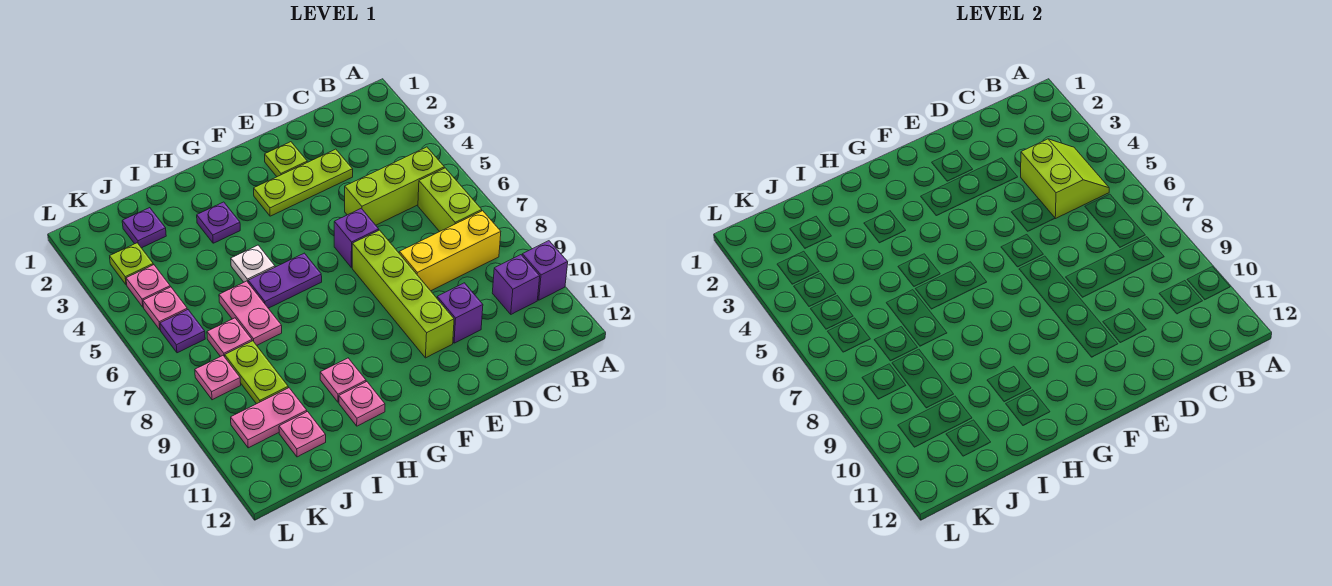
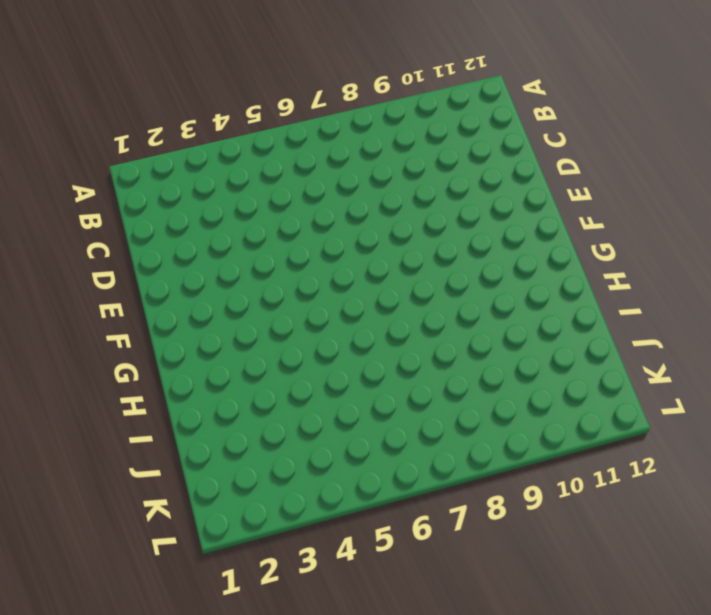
none -> purple brick A10 level 1
none -> lime brick B5:D5 level 1
none -> lime brick B6:B7 level 1

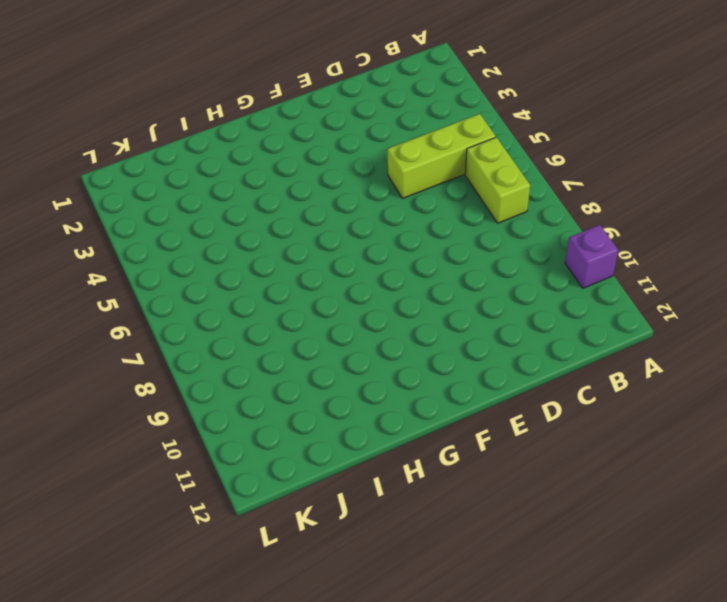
none -> yellow brick B8:D8 level 1
none -> purple brick B10 level 1
none -> lime plate D3:F3 level 1

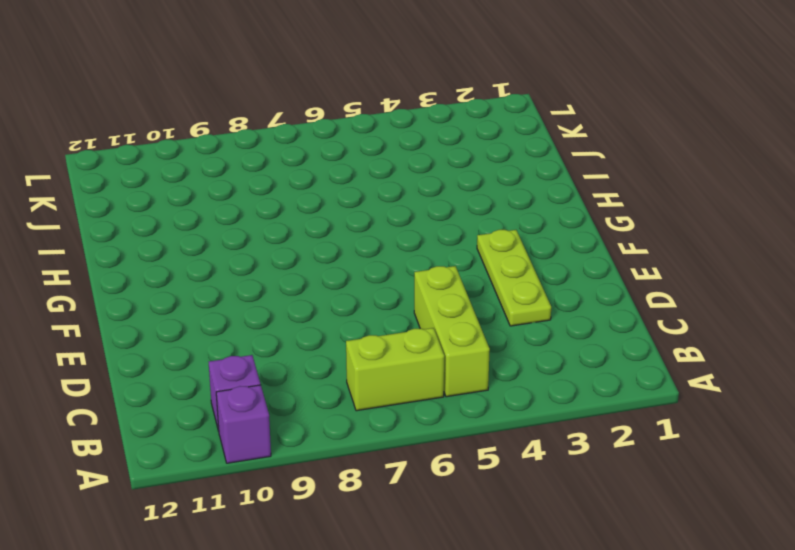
none -> yellow brick B8:D8 level 1
none -> purple brick D10 level 1
none -> lime plate E2 level 1

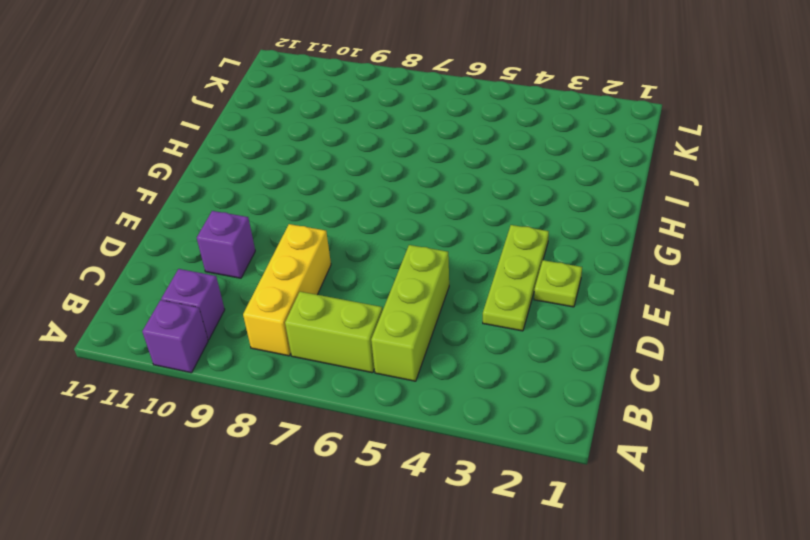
none -> purple brick E6 level 1
none -> lime brick E7:E10 level 1
none -> purple plate G6:H6 level 1

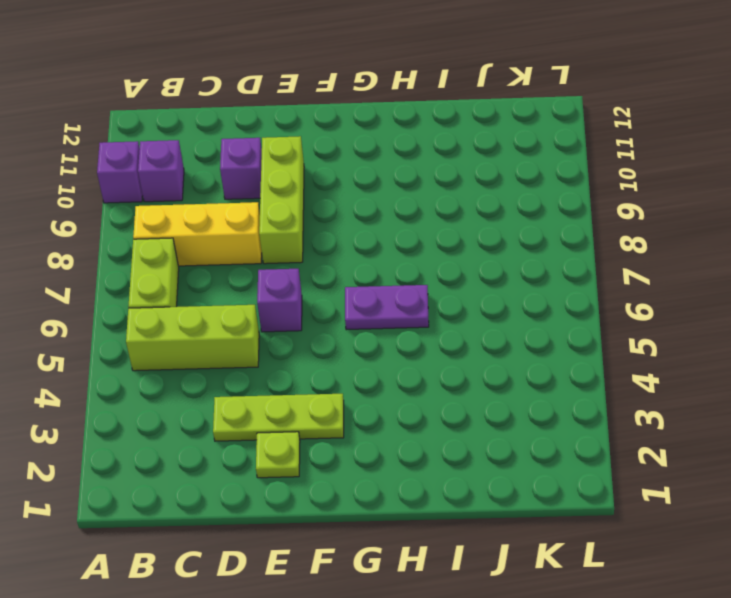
lime brick E8:E10 level 1 -> lime brick E7:E10 level 1
none -> purple plate H3 level 1
none -> white plate H5 level 1
none -> pink plate H10 level 1

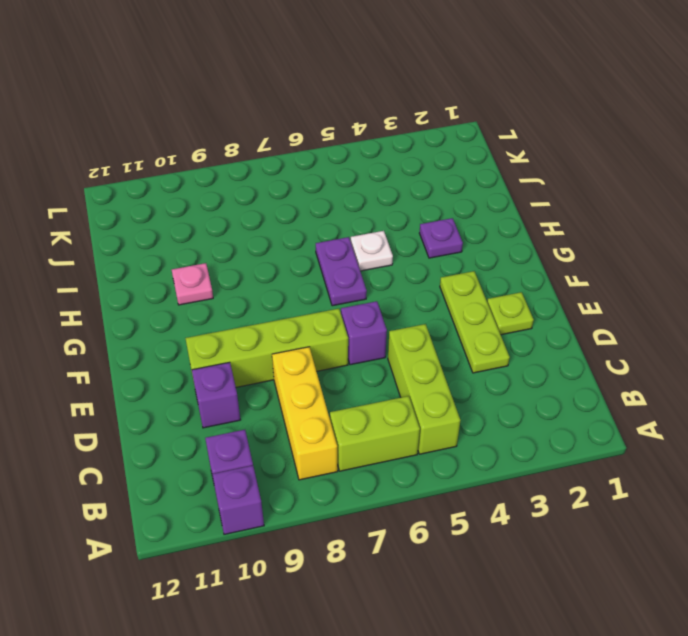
none -> pink plate H11 level 1
none -> pink plate I6:I7 level 1
none -> purple plate J2 level 1

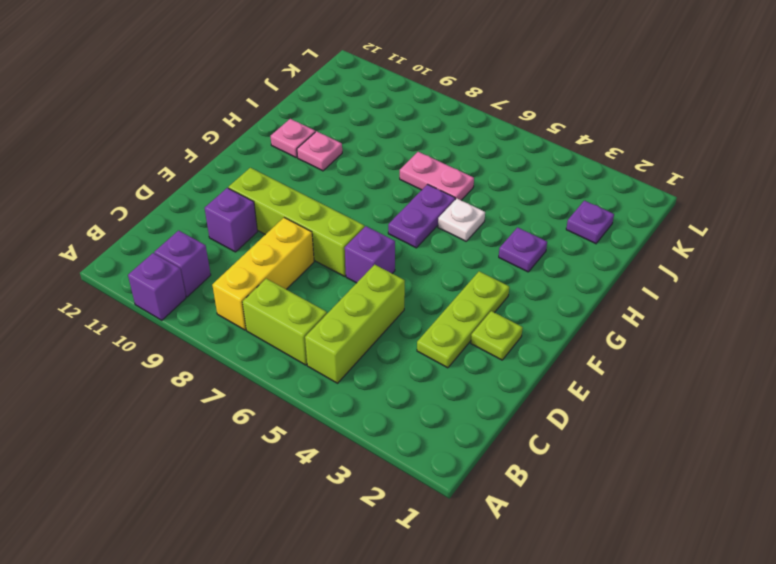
none -> pink plate J7 level 1
none -> lime plate J8:J9 level 1
none -> pink plate J10:K10 level 1

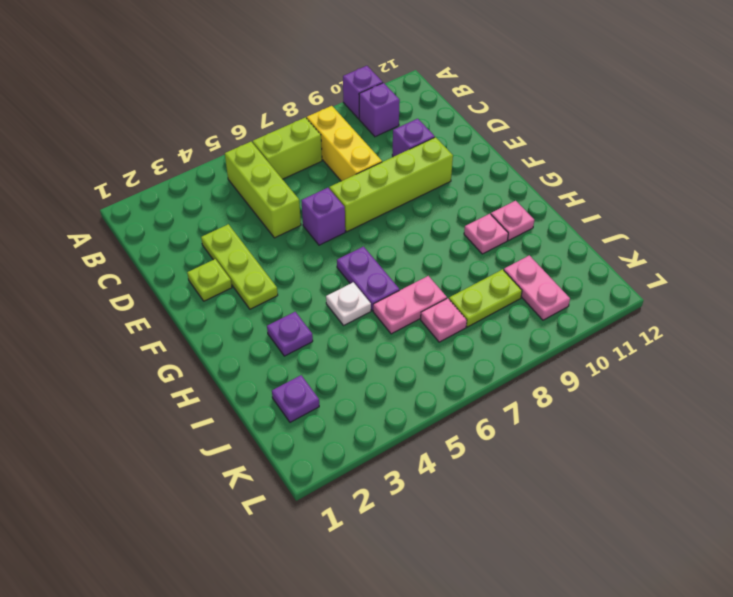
none -> pink plate J11 level 1
none -> lime plate K3 level 1
none -> pink plate K4 level 1

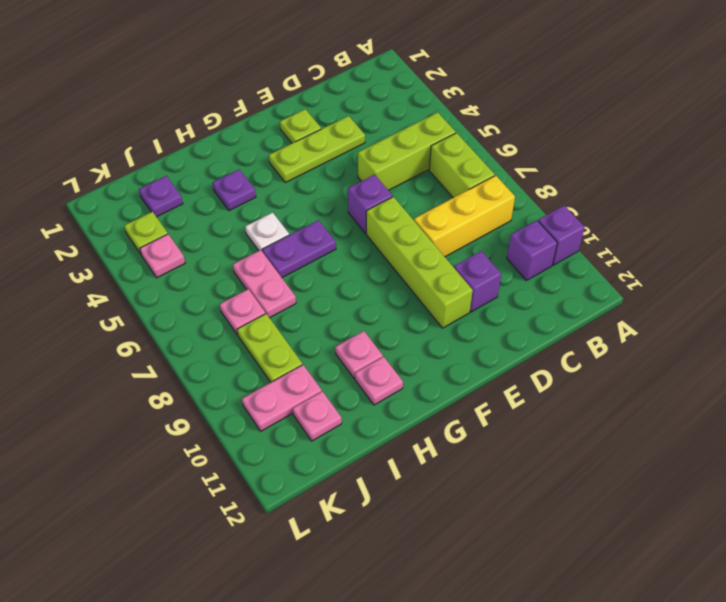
none -> pink plate K5 level 1
none -> purple plate K6 level 1
none -> pink plate K8 level 1

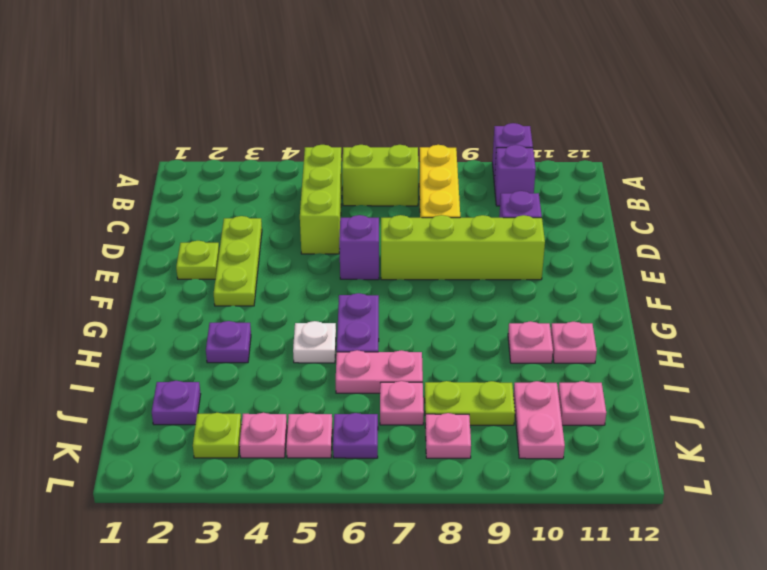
none -> lime slope B4:C5 level 2 top C

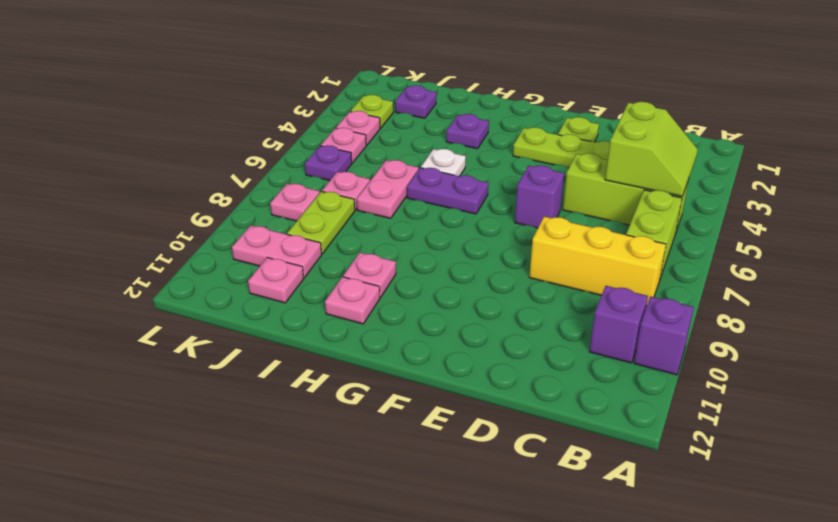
none -> purple brick D10 level 1
none -> lime brick E7:E10 level 1

